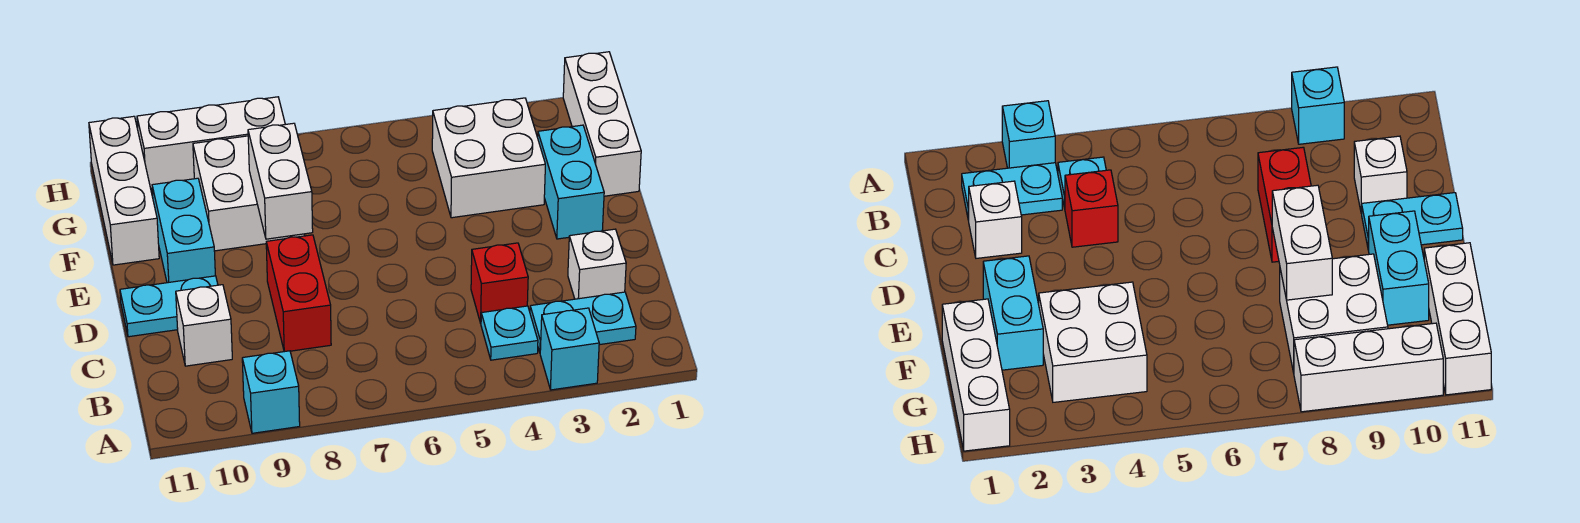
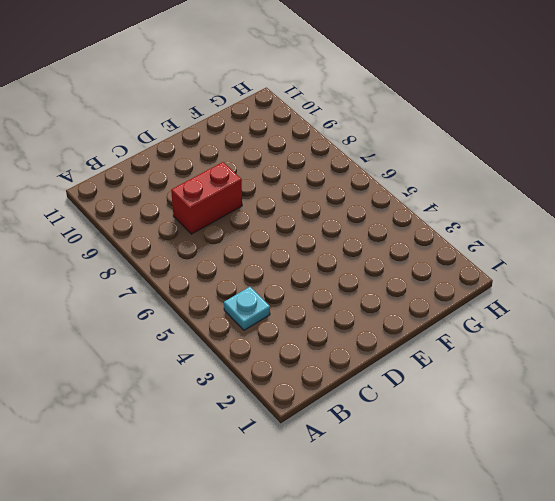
none -> cyan brick A3 level 1
none -> cyan brick A9 level 1
none -> cyan plate B2:B3 level 1

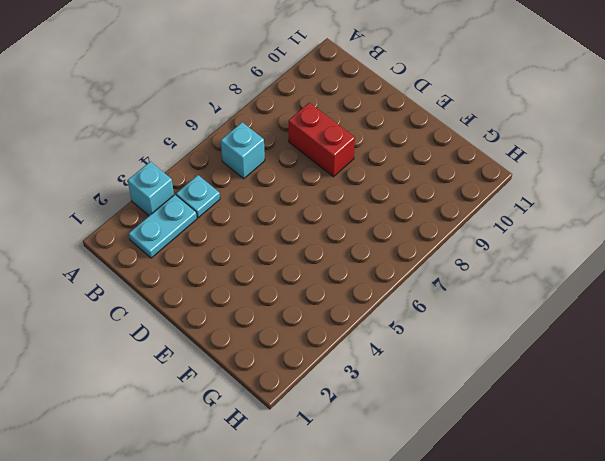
cyan brick B6 level 1 -> cyan brick A9 level 1
none -> white brick C2 level 1
none -> red brick C4 level 1
none -> white brick C10 level 1

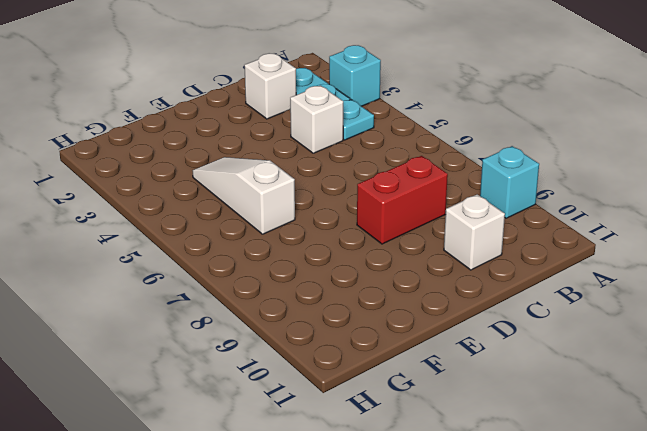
white brick C4 level 1 -> red brick C4 level 1
white slope F4:F6 level 1 top 6 -> white brick F3:G4 level 1
none -> cyan plate D10:D11 level 1
none -> cyan brick E2:F2 level 1
none -> cyan brick E10:F10 level 1

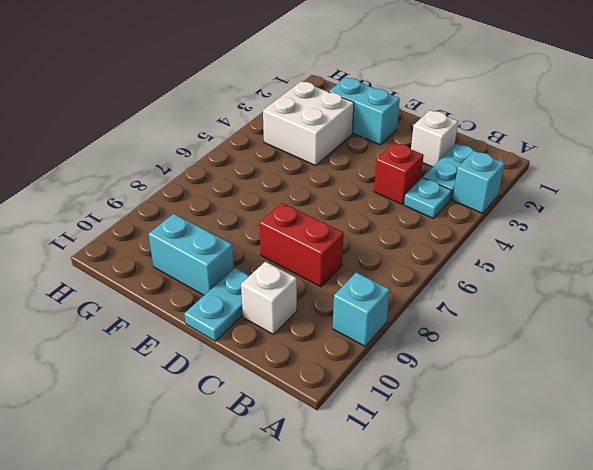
none -> white brick F1:H1 level 1
none -> white brick F8:G9 level 1
none -> white brick F11:H11 level 1

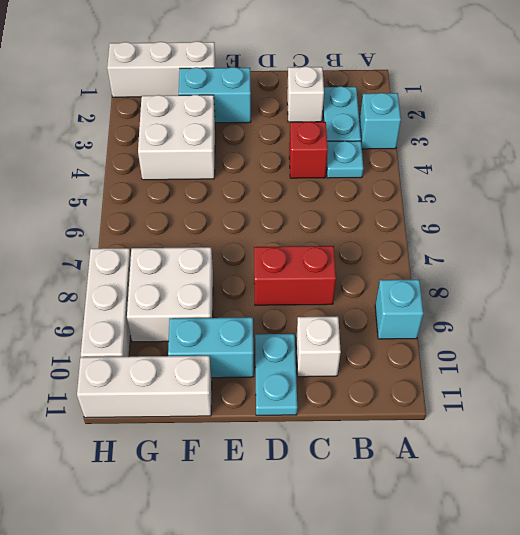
none -> white brick E8:F8 level 2

